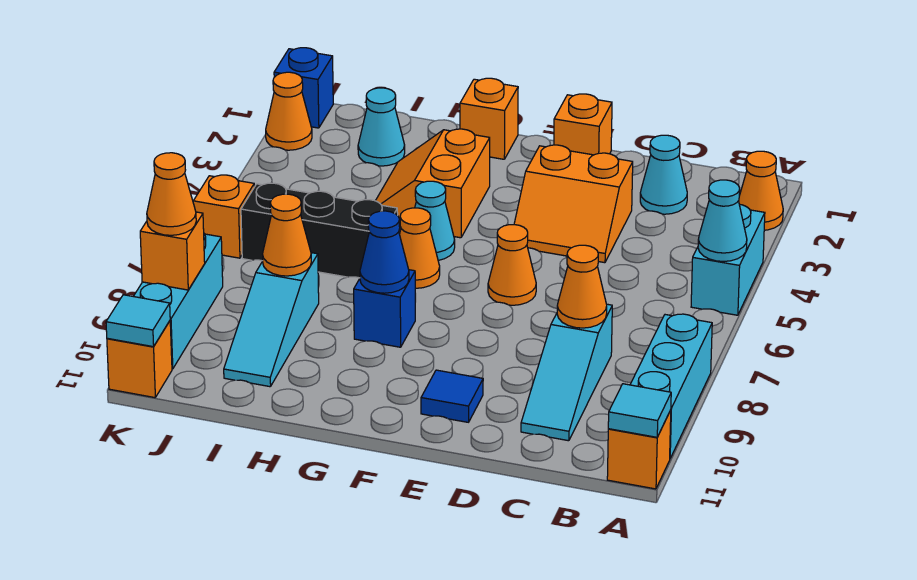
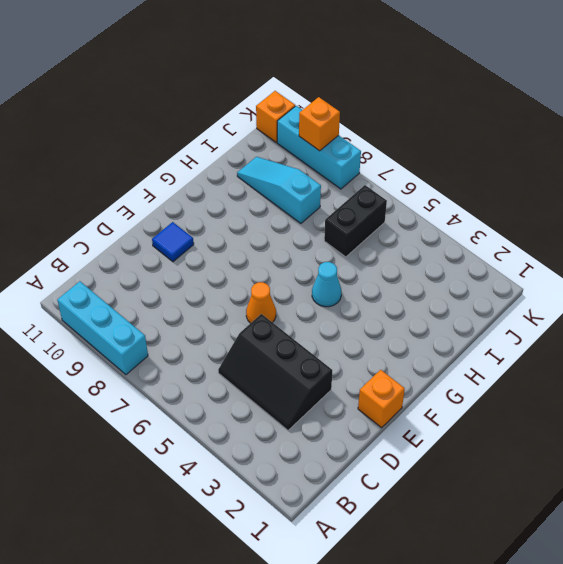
black slope C3:D5 level 1 top D -> orange slope D3:E4 level 1 top 3
black brick I6:J6 level 1 -> black brick H6:J6 level 1
none -> orange cone A2 level 1
none -> cyan brick A4:A5 level 1
none -> orange brick A11 level 1
none -> cyan cone C2 level 1

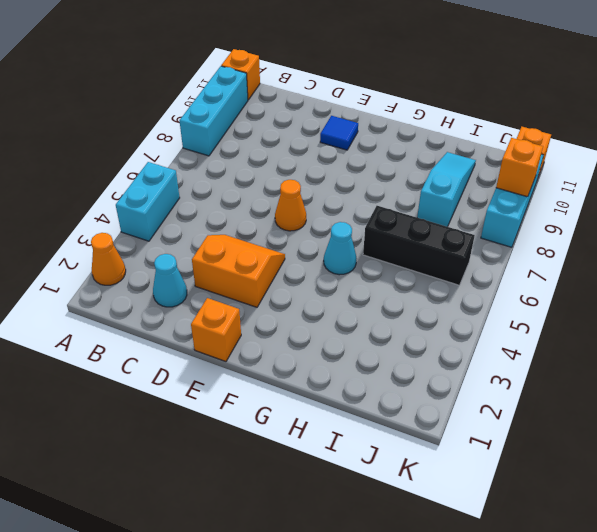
none -> cyan slope C8:C10 level 1 top 8
none -> orange brick G1 level 1
none -> orange slope G3:H4 level 1 top G
none -> orange cone G6 level 1

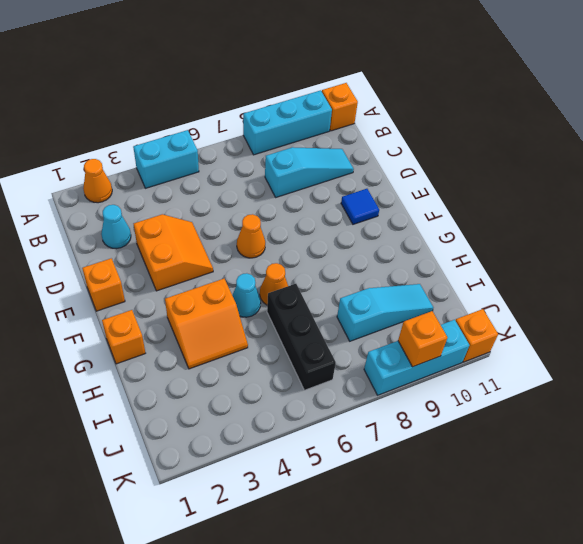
none -> blue brick G8 level 1
none -> cyan cone I2 level 1
none -> blue brick K1 level 1
none -> orange cone K2 level 1

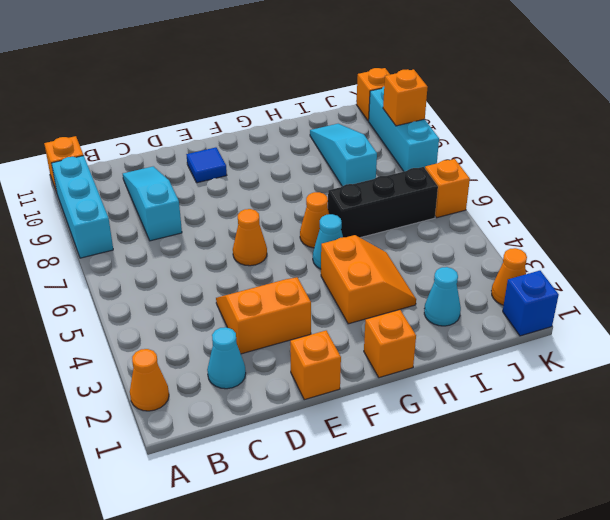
none -> cyan brick A4:A5 level 1
none -> blue brick G8 level 1
none -> cyan cone A5 level 2
none -> cyan tile A11 level 2

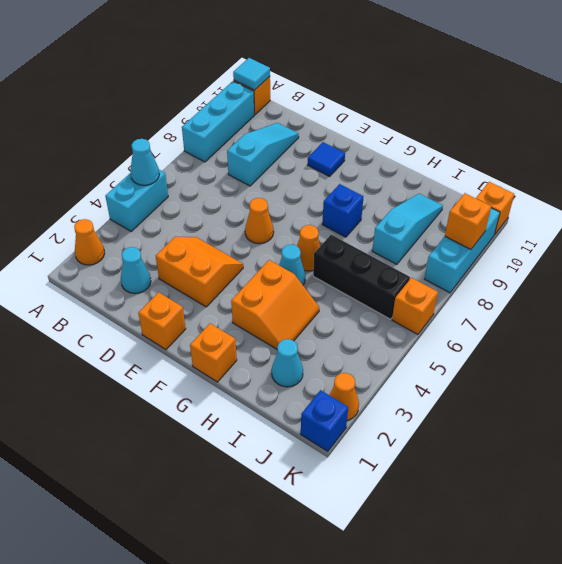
none -> orange cone C8 level 2
none -> blue cone G8 level 2
none -> orange cone I8 level 2
none -> cyan tile K11 level 2

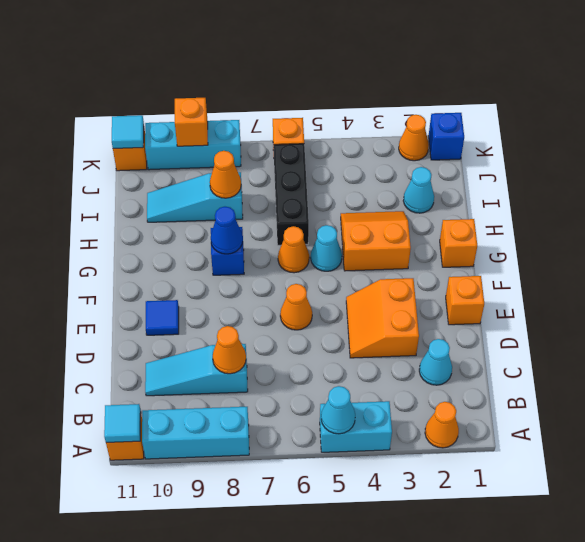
none -> orange cone K9 level 3

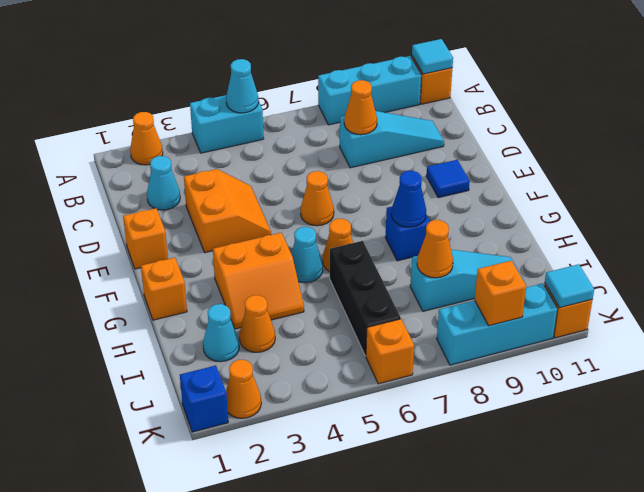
orange cone I3 level 1 -> orange cone K9 level 3

